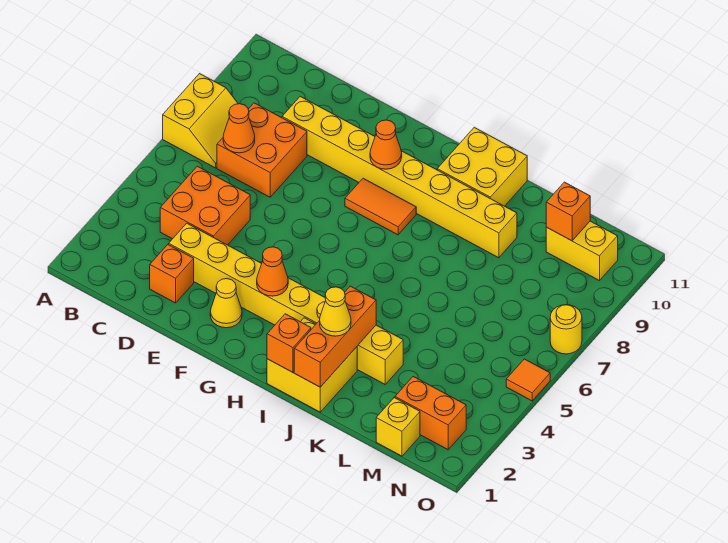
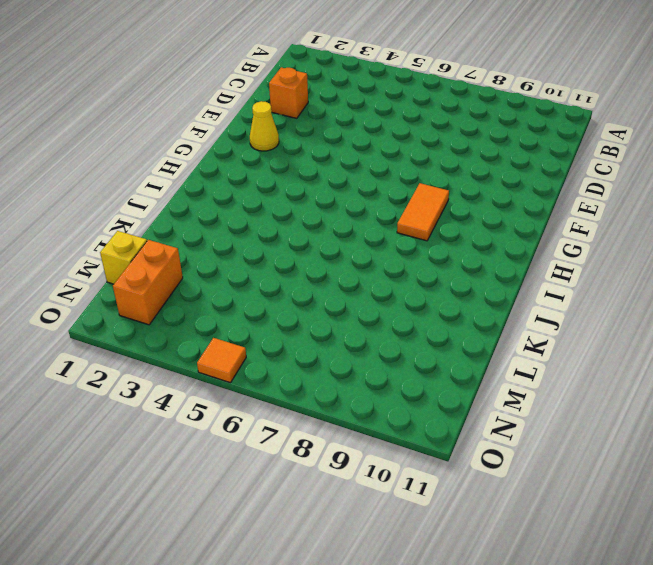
none -> yellow slope A7:B8 level 1 top A
none -> orange brick C4:D5 level 1
none -> orange brick C7:D8 level 1

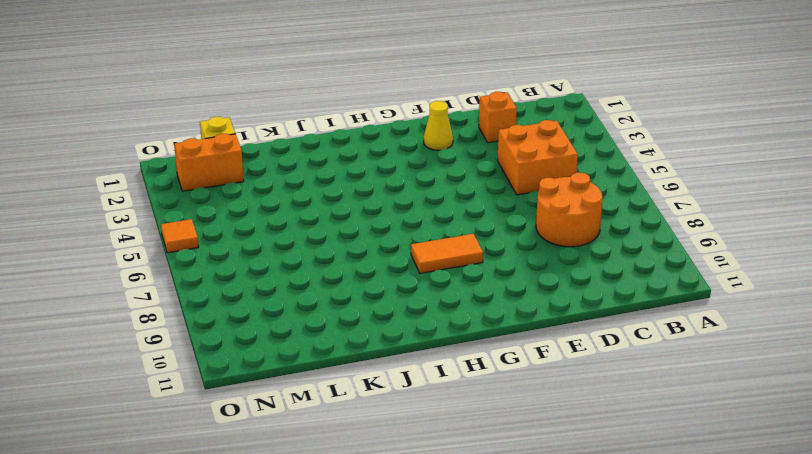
orange round brick C7:D8 level 1 -> orange brick C7:D8 level 1
none -> yellow slope A7:B8 level 1 top A
none -> yellow brick D3:K3 level 1
none -> yellow brick D9:K9 level 1

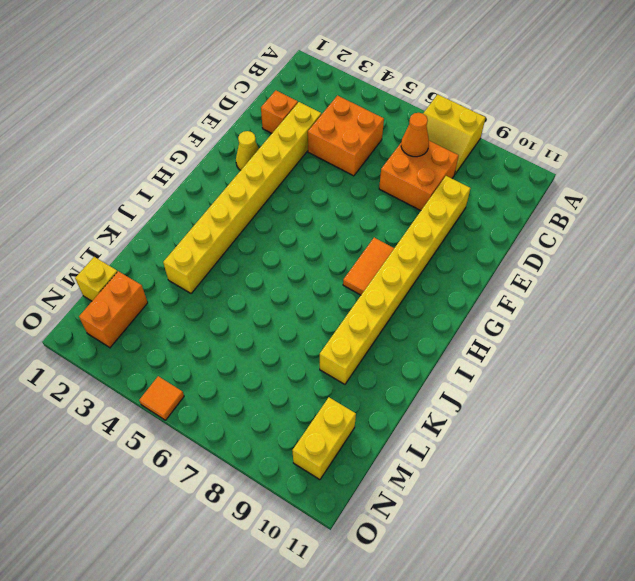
none -> yellow brick I1:J2 level 1
none -> yellow brick I10:J11 level 1
none -> yellow round brick O7 level 1

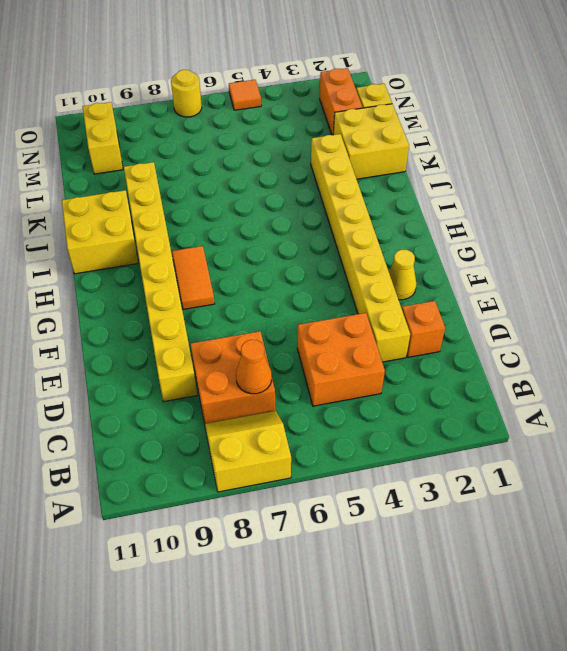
yellow brick K1:L2 level 1 -> yellow brick I1:J2 level 1
none -> orange cone G3 level 2
none -> orange cone G9 level 2
none -> orange brick I1 level 2

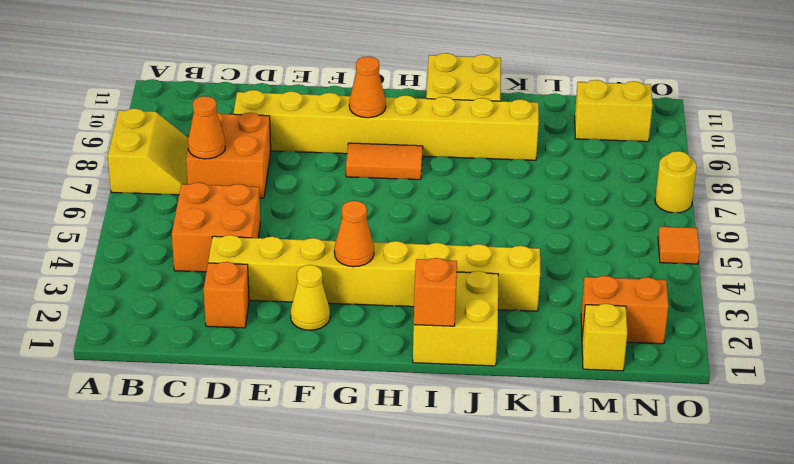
none -> orange brick J1:J3 level 2
none -> orange brick M10 level 2
none -> yellow cone J2 level 3

